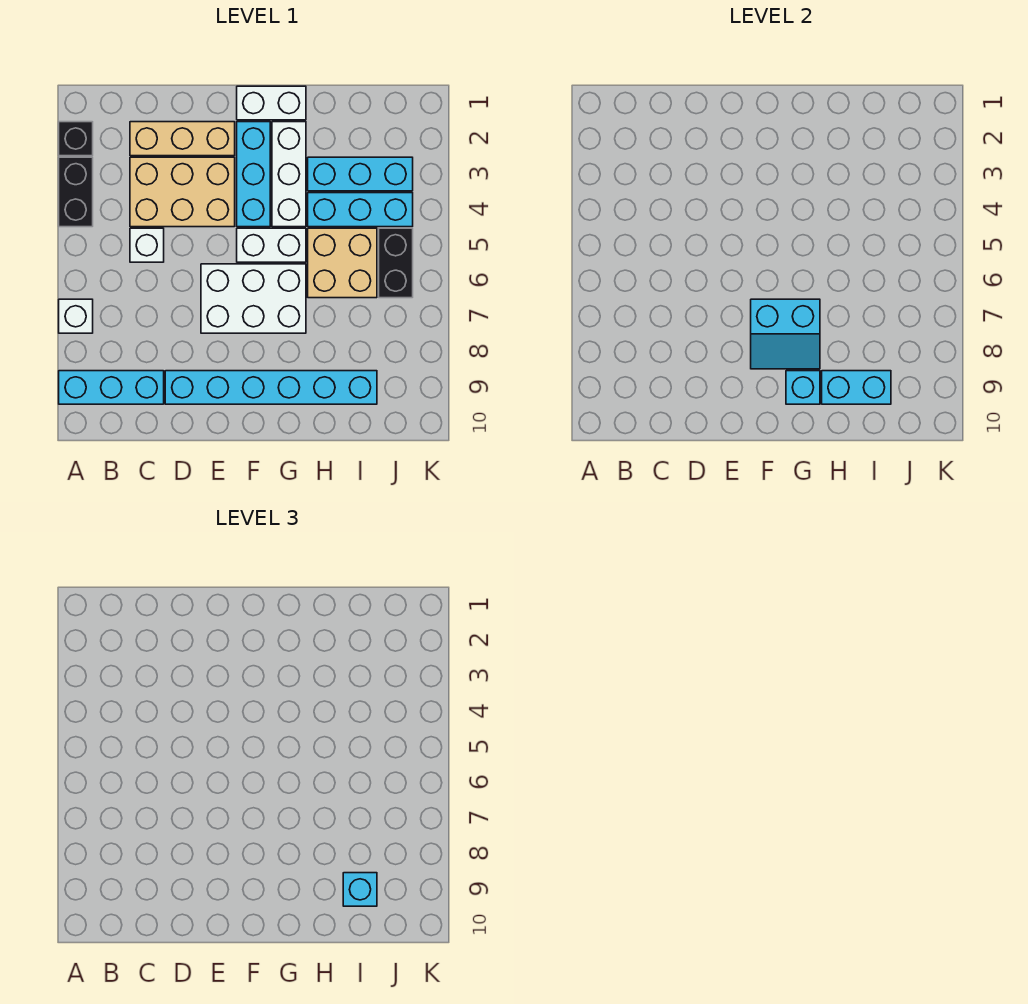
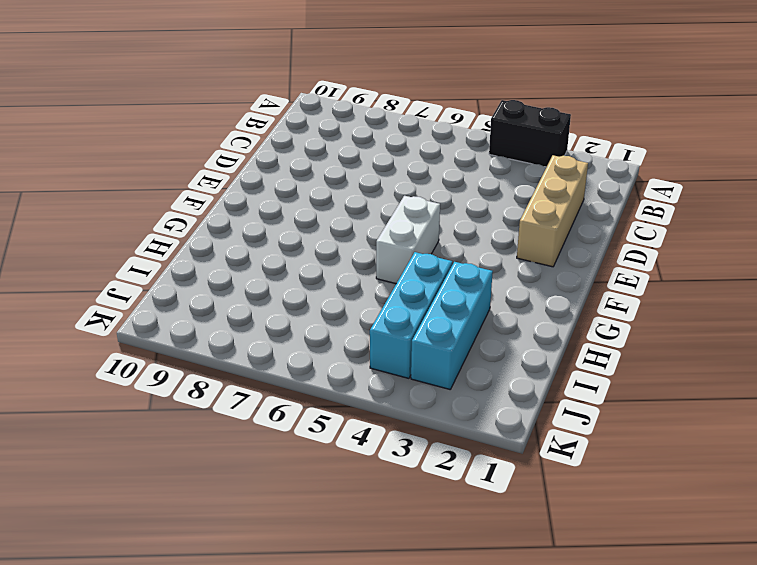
none -> black brick A2 level 1
none -> white brick A7 level 1
none -> cyan brick A9:C9 level 1

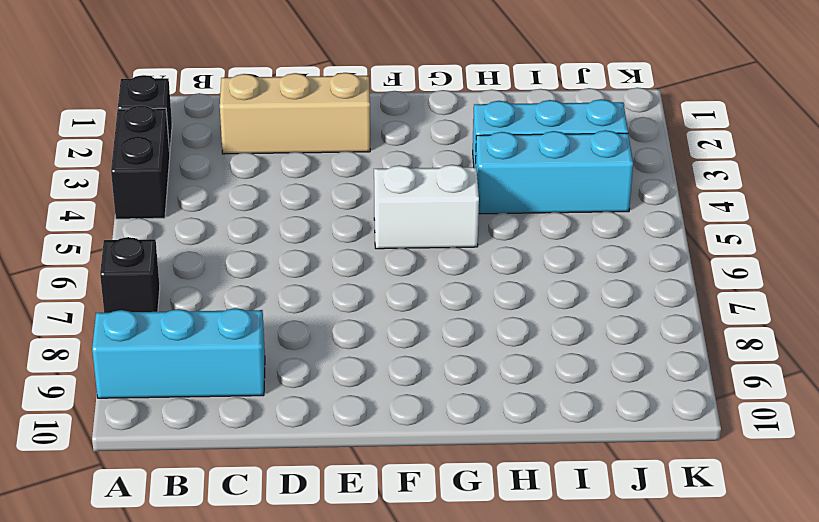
black brick A7 level 1 -> white brick A7 level 1
none -> tan brick C3:E4 level 1
none -> white brick C5 level 1
none -> cyan brick D9:I9 level 1

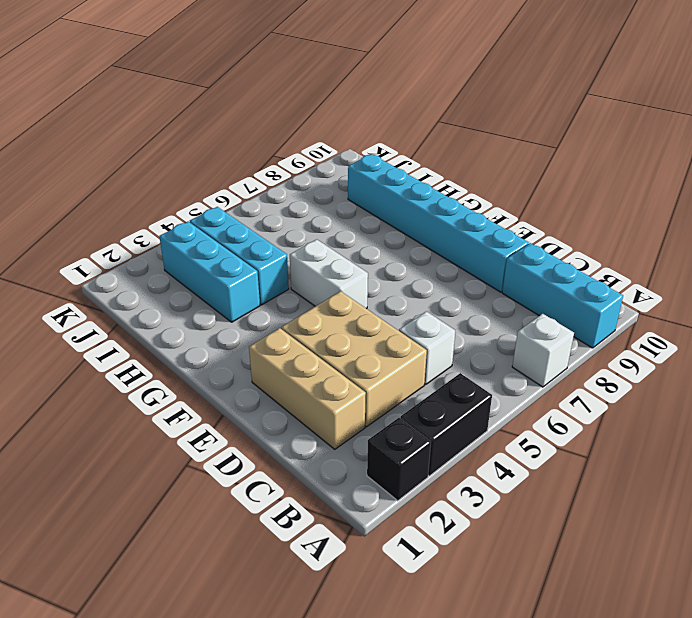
none -> white brick E6:G7 level 1
none -> white brick F1:G1 level 1
none -> cyan brick F2:F4 level 1

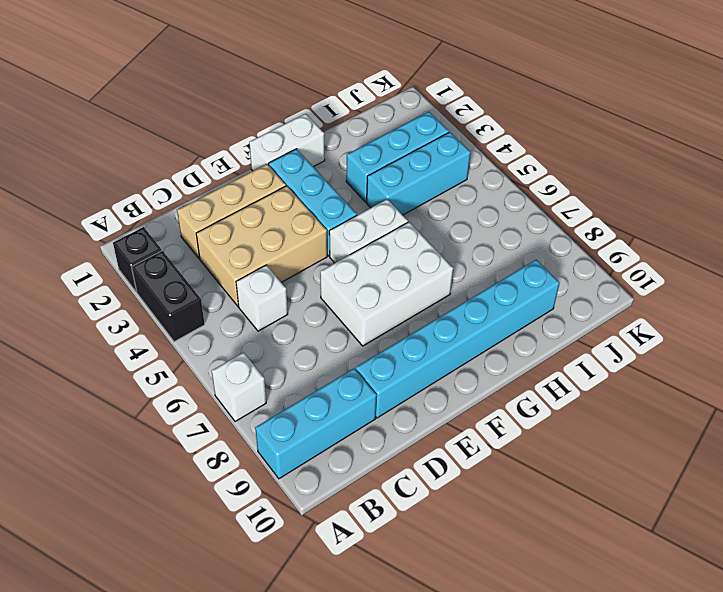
none -> white brick G2:G4 level 1
none -> tan brick H5:I6 level 1
none -> black brick J5:J6 level 1

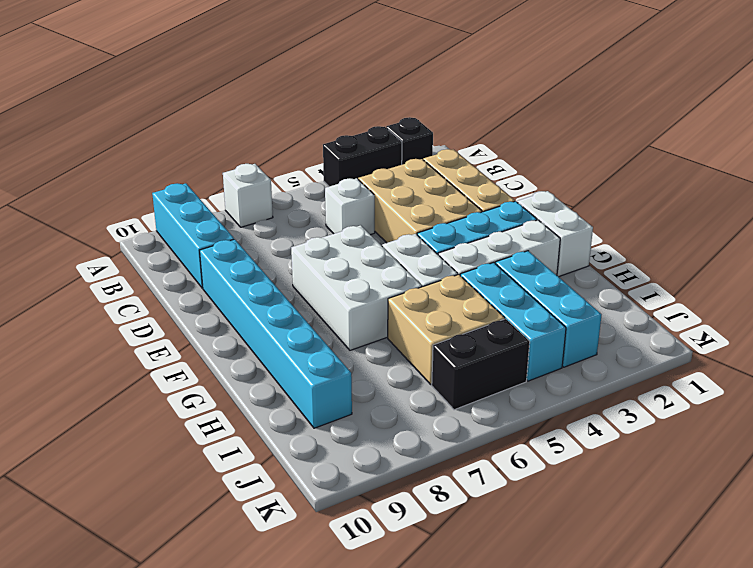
none -> cyan slope F7:G8 level 2 top 7
none -> cyan brick G9 level 2
none -> cyan brick H9:I9 level 2

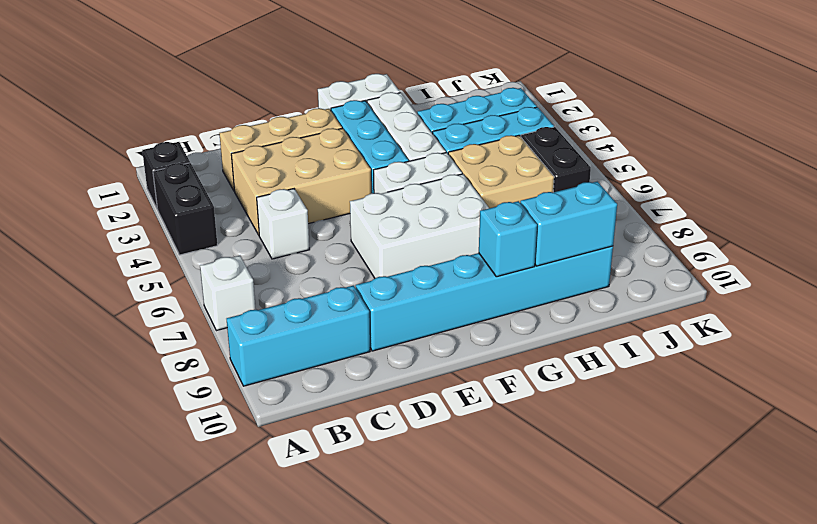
none -> cyan slope F7:G8 level 2 top 7
none -> cyan brick I9 level 3

